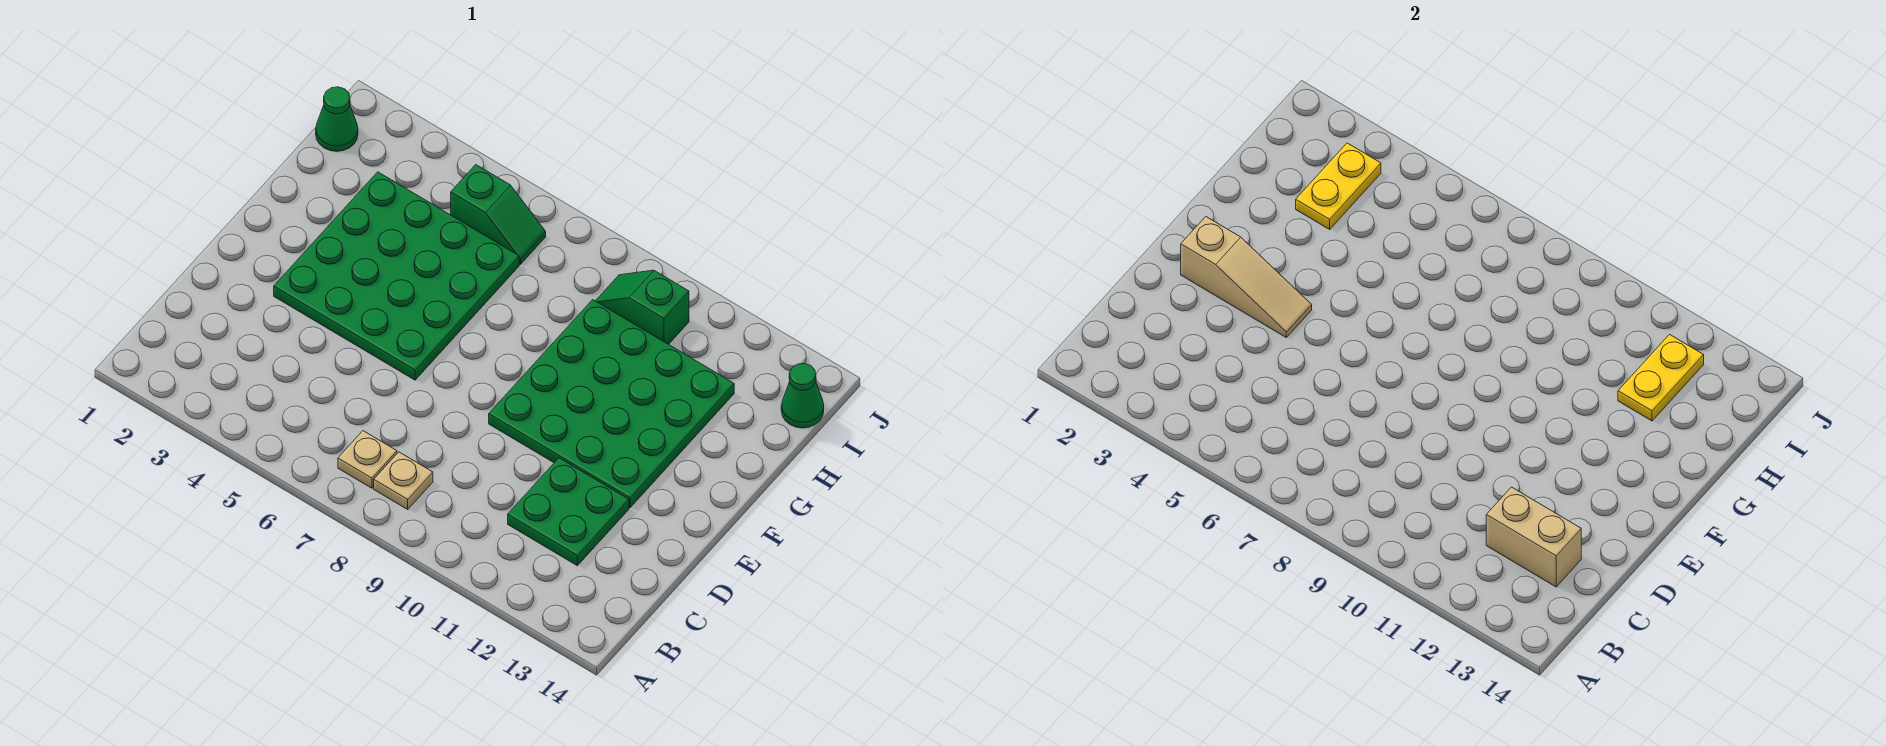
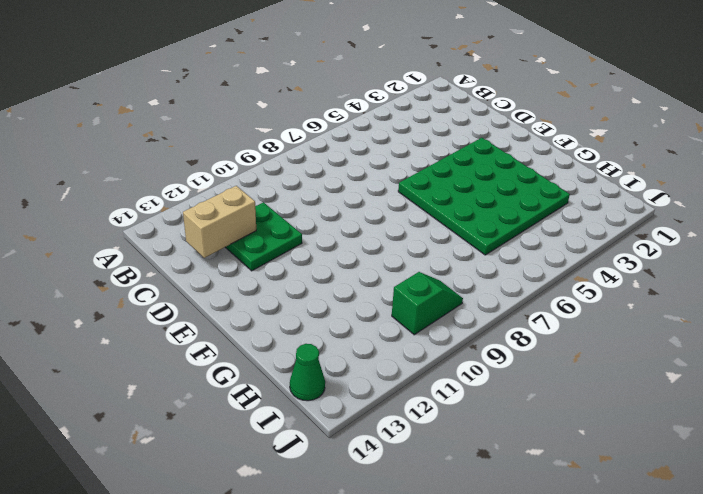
none -> tan plate B7 level 1
none -> tan plate B8 level 1
none -> green plate E9:H12 level 1

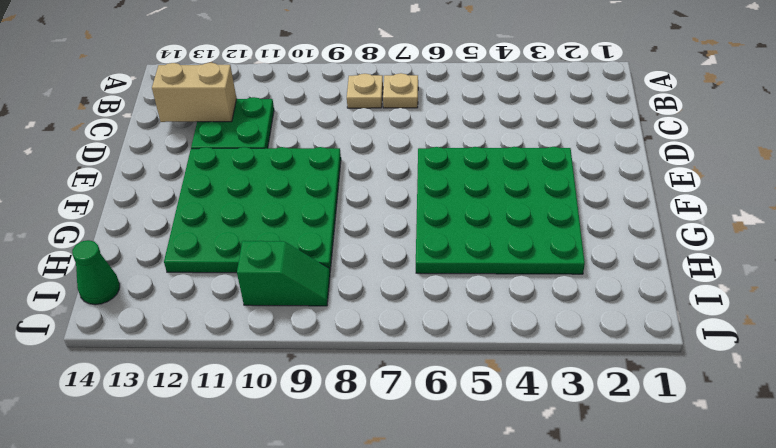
none -> green cone I1 level 1
none -> green slope I5:I6 level 1 top 5
none -> tan slope E2:E4 level 2 top 2

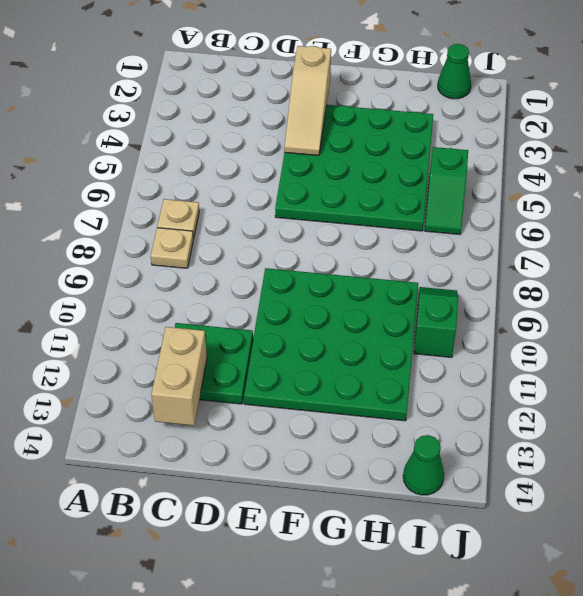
none -> yellow plate H3:I3 level 2
none -> yellow plate H12:I12 level 2

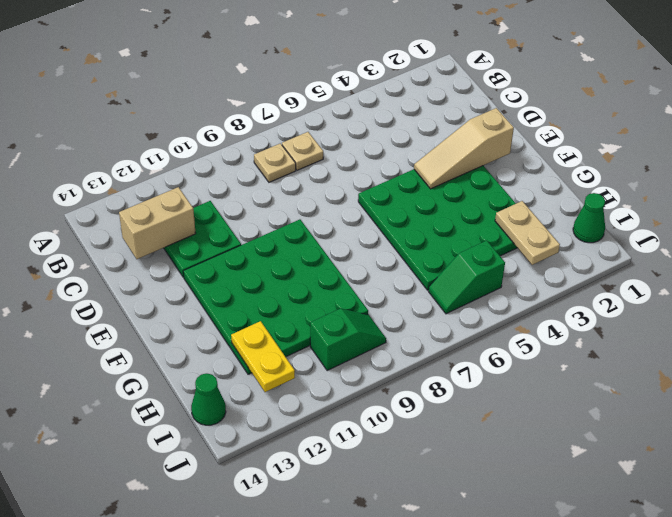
tan plate H3:I3 level 2 -> yellow plate H3:I3 level 2

